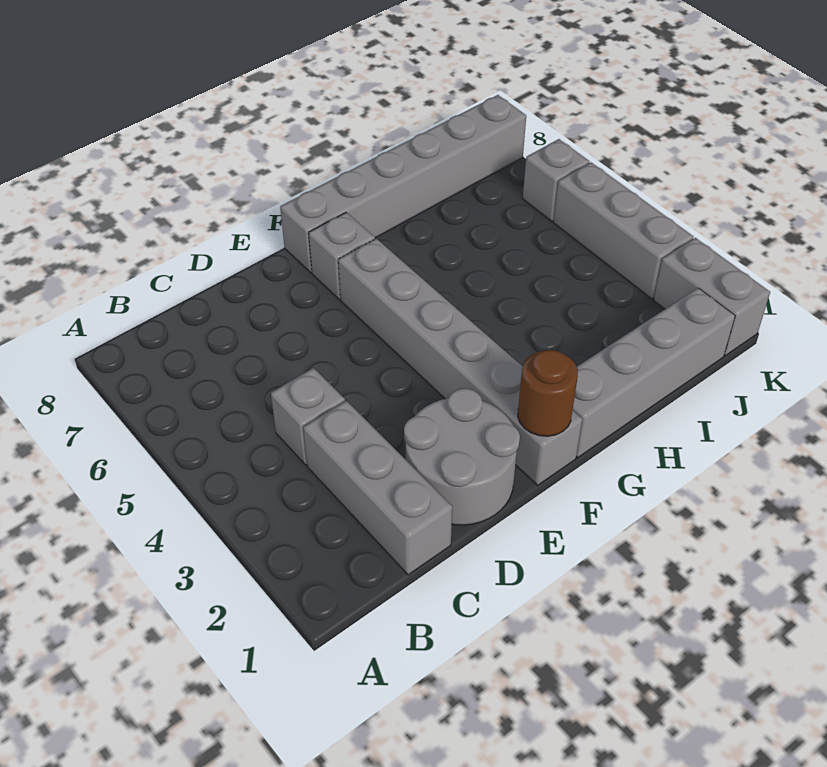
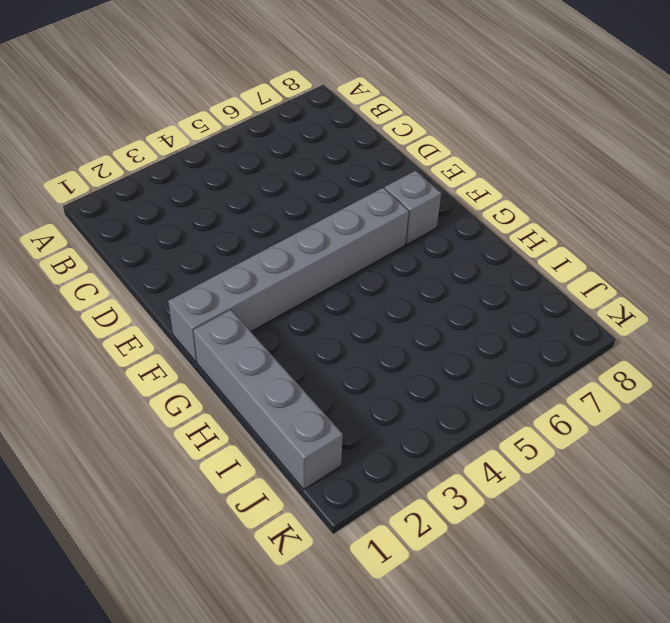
none -> grey brick C1:C3 level 1
none -> grey brick C4 level 1

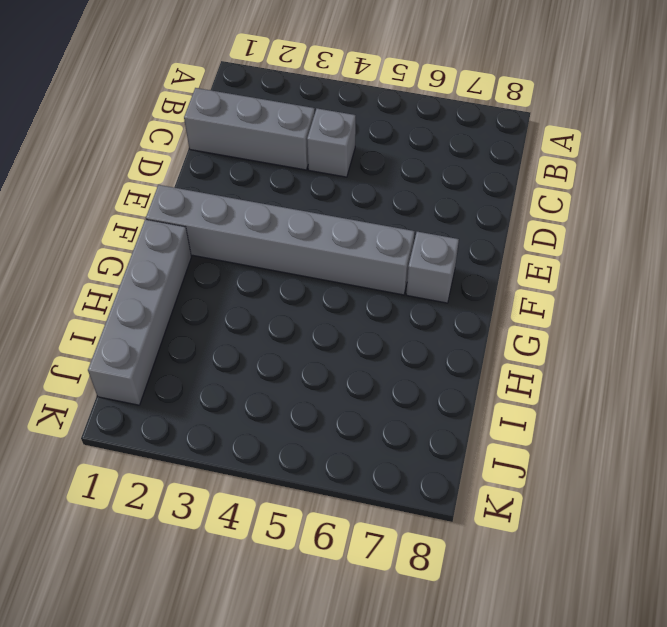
none -> grey round brick D1:E2 level 1
none -> grey brick F8:K8 level 1

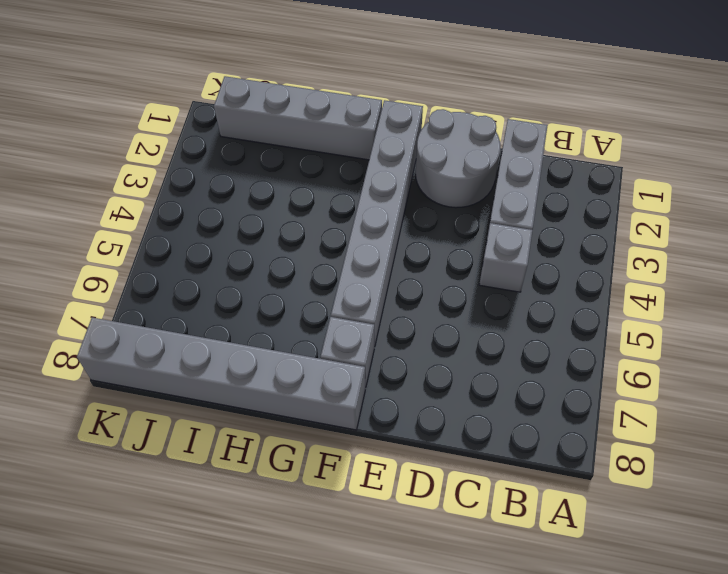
none -> grey brick K1:K2 level 1
none -> grey brick K3:K5 level 1

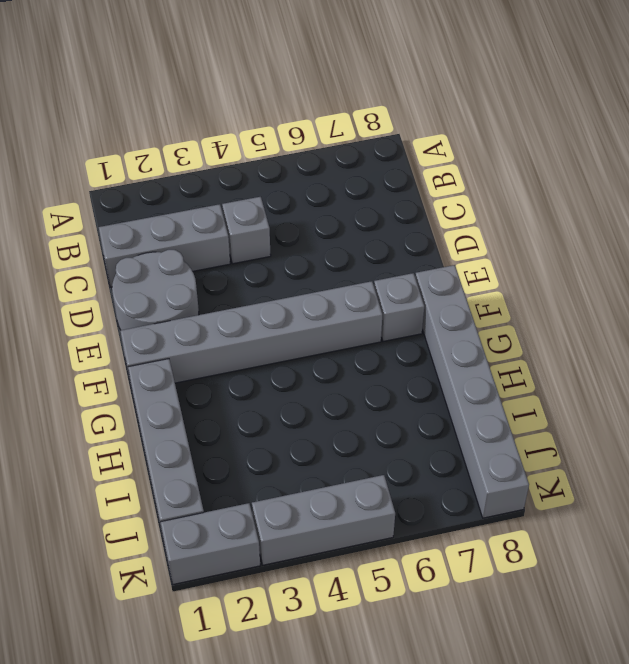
none -> grey brick K6 level 1
none -> brown round brick F1 level 2

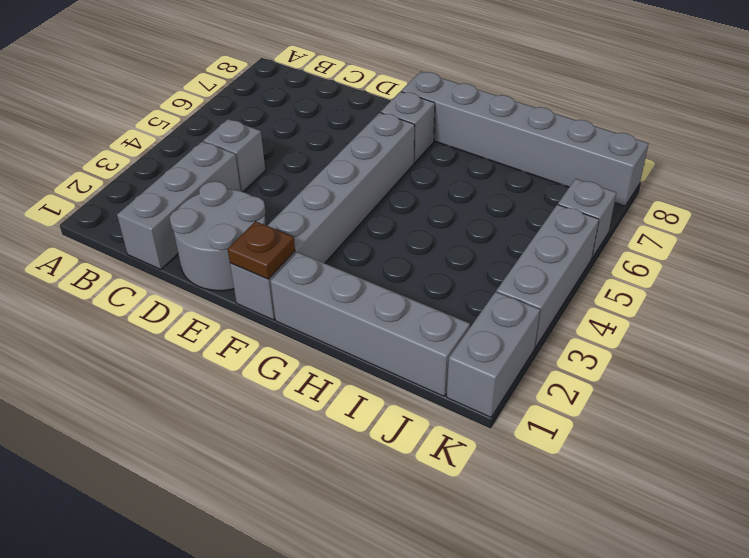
brown plate F1 level 2 -> brown round brick F1 level 2

